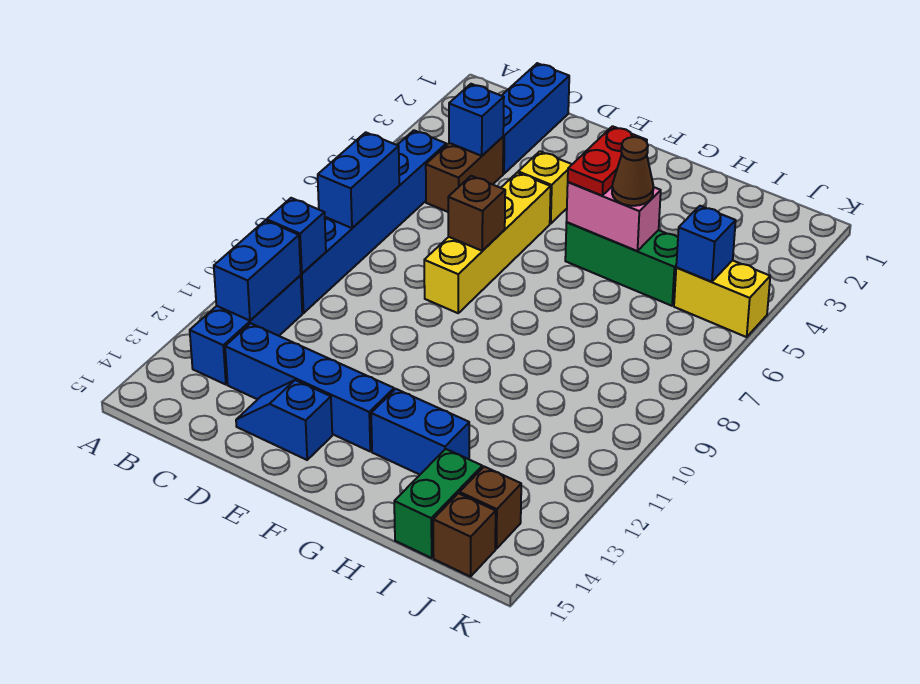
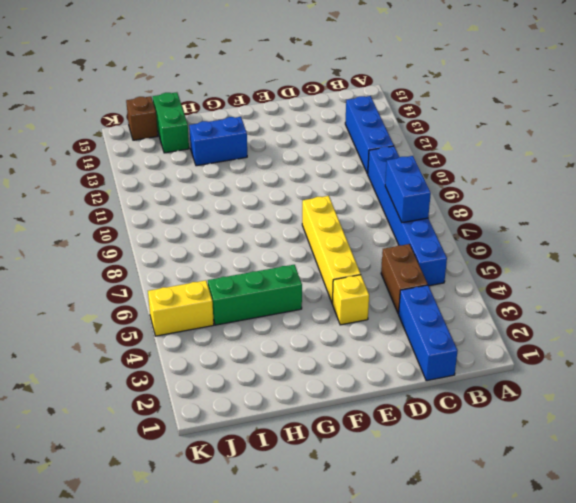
none -> blue brick C13:F13 level 1
none -> blue slope D14:E14 level 1 top E
none -> brown brick J14 level 1

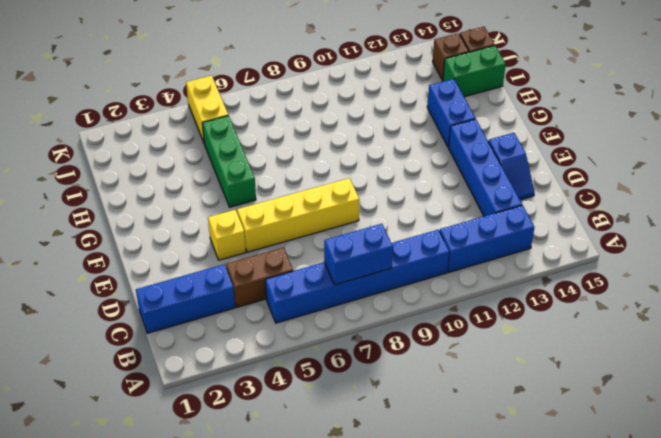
none -> blue brick B10 level 2
none -> blue brick B11:B12 level 2
none -> blue brick C4 level 2

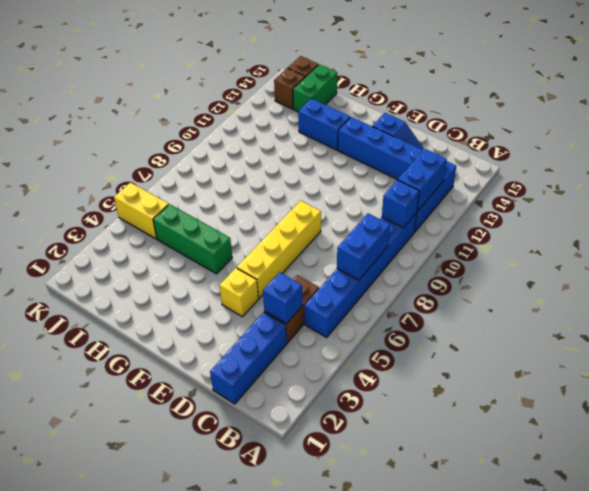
none -> brown brick E7 level 2
none -> pink brick G5:H5 level 2
none -> blue brick J5 level 2

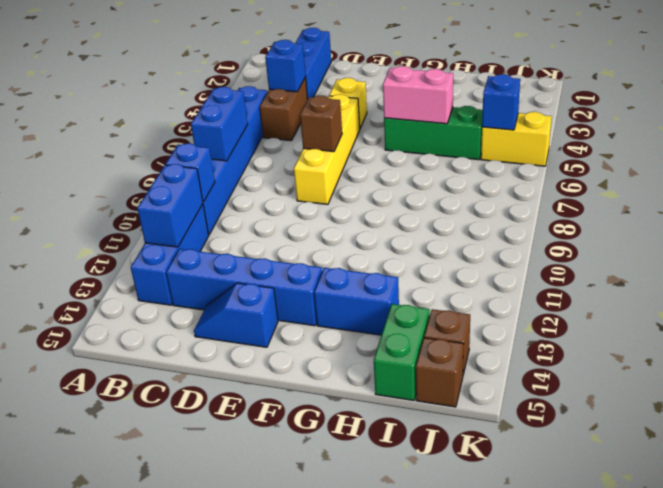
none -> red plate G4:G5 level 3
none -> brown cone H5 level 3

